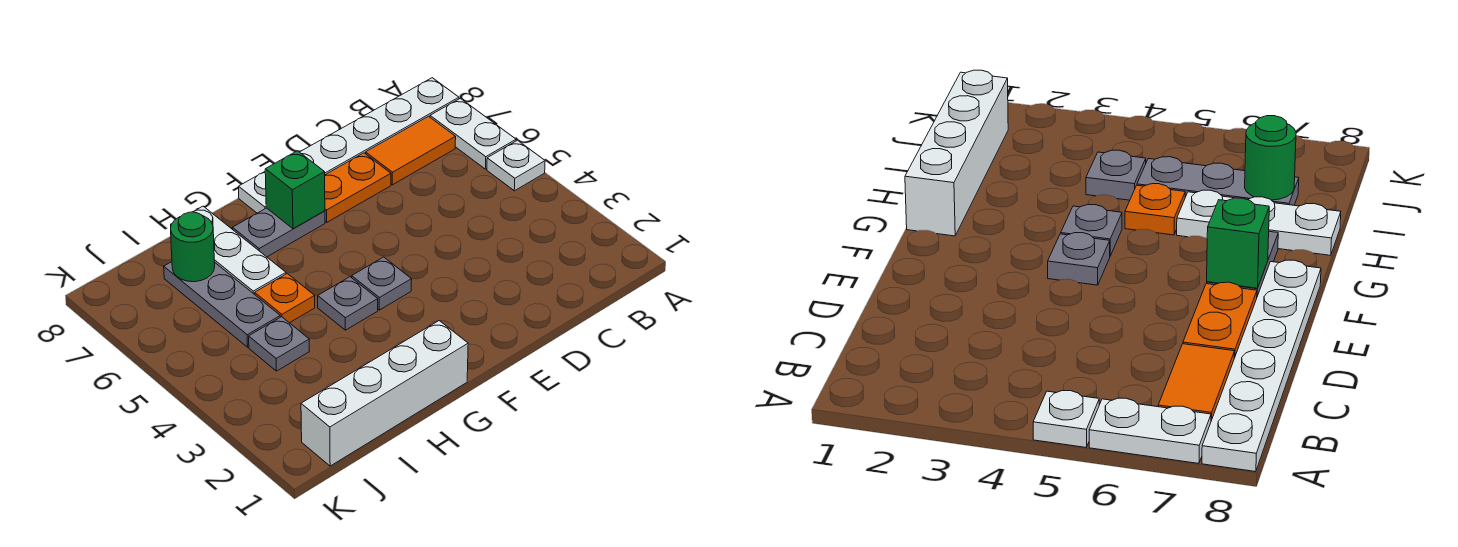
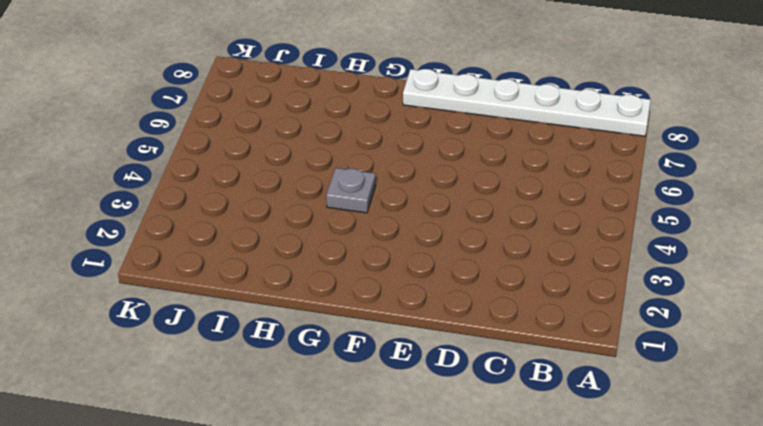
none -> white plate A5 level 1
none -> white plate A6:A7 level 1
none -> orange tile B7:C7 level 1

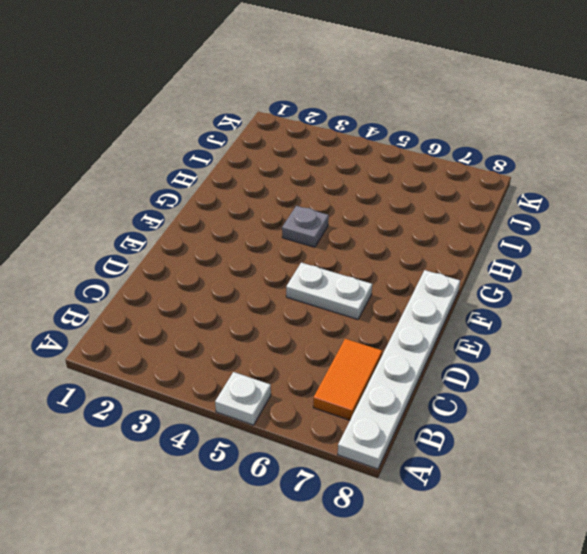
white plate E5:E6 level 1 -> white plate A6:A7 level 1
none -> orange plate D7:E7 level 1
none -> grey plate F4 level 1
none -> grey plate F7:G7 level 1

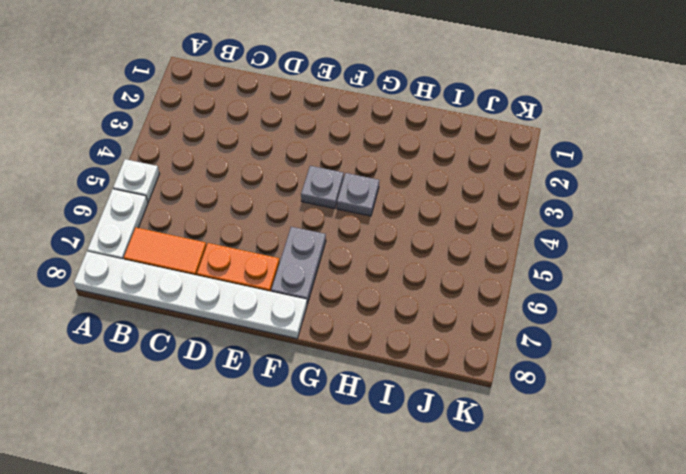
grey plate F6:F7 level 1 -> grey plate F7:G7 level 1
none -> white brick G1:J1 level 1
none -> orange plate H5 level 1
none -> white plate H6:H8 level 1

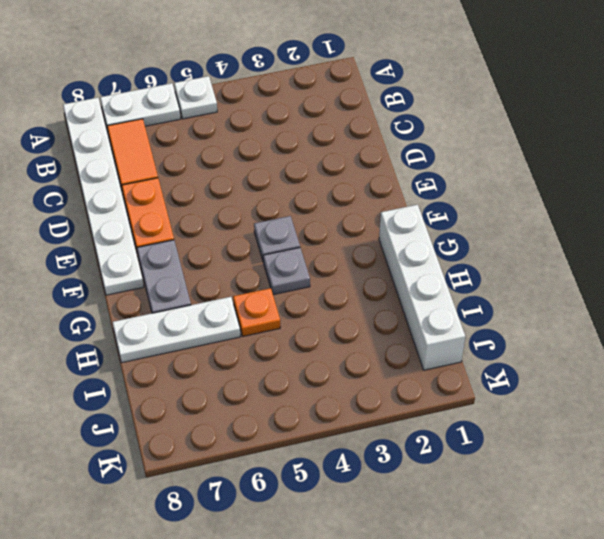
none -> grey plate I4 level 1
none -> grey plate I5:I7 level 1
none -> green brick F7 level 2

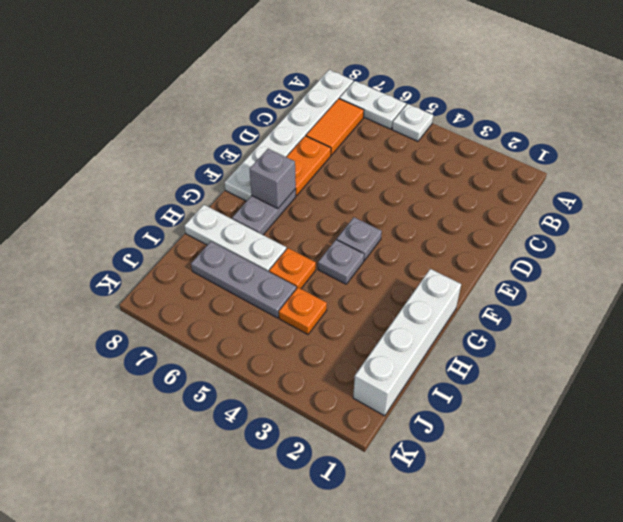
grey brick F7 level 2 -> green brick F7 level 2
orange plate I4 level 1 -> grey plate I4 level 1
none -> green round brick I7 level 2

